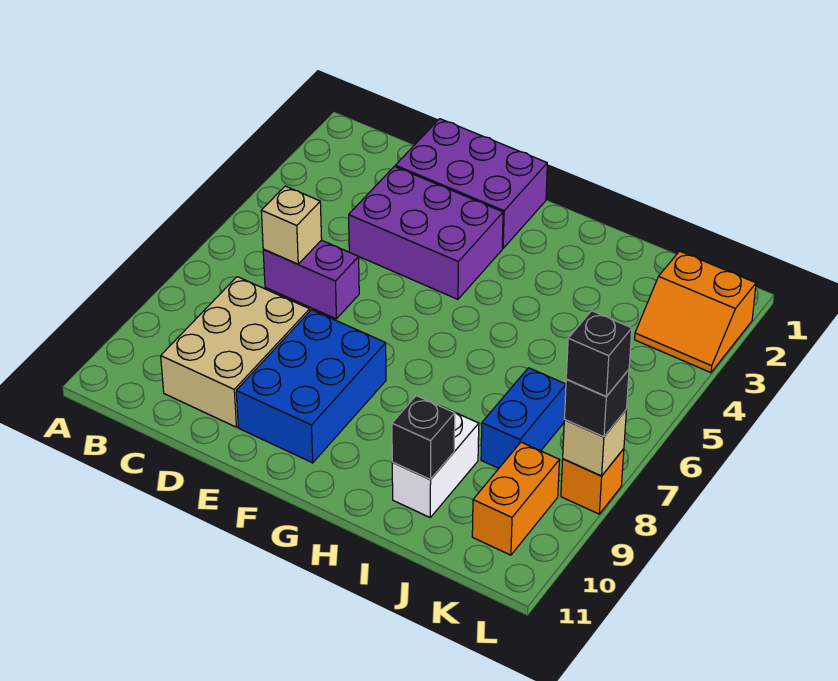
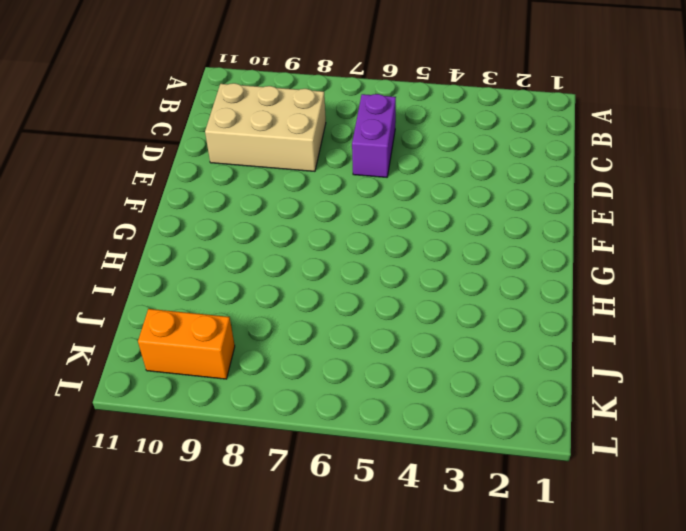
none -> purple brick D1:F2 level 1
none -> purple brick D3:F4 level 1
none -> blue brick E8:F10 level 1

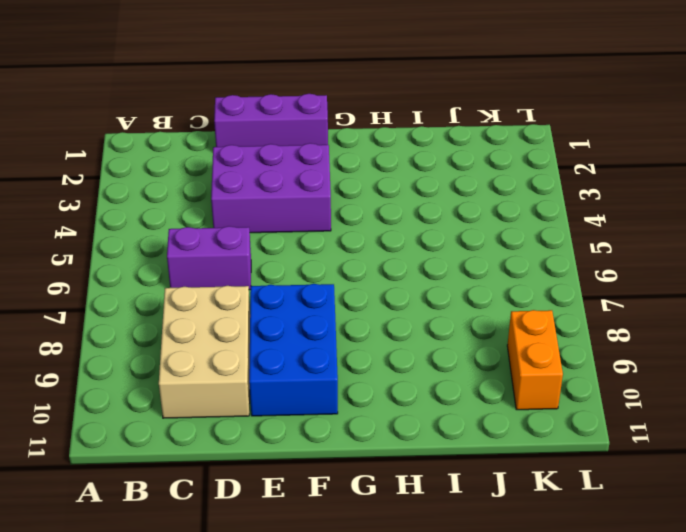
purple brick D1:F1 level 1 -> purple brick D1:F2 level 1
none -> white brick I9:I10 level 1
none -> blue brick J7:J8 level 1
none -> orange slope K2:L3 level 1 top 2

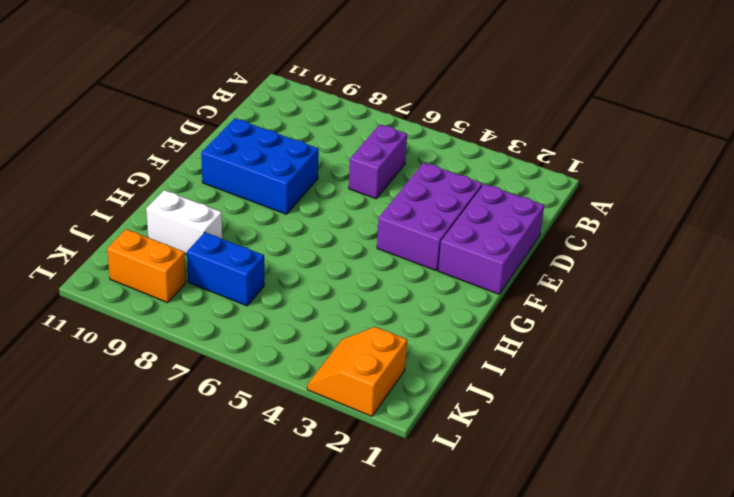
none -> tan brick C8:D10 level 1
none -> orange brick L8 level 1
none -> tan brick C6 level 2

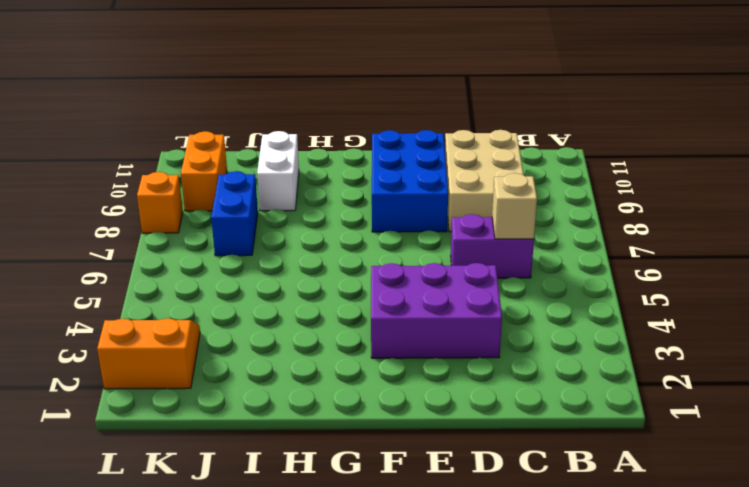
none -> purple brick D1:F2 level 1
none -> black brick I10 level 2
none -> tan brick L8 level 2

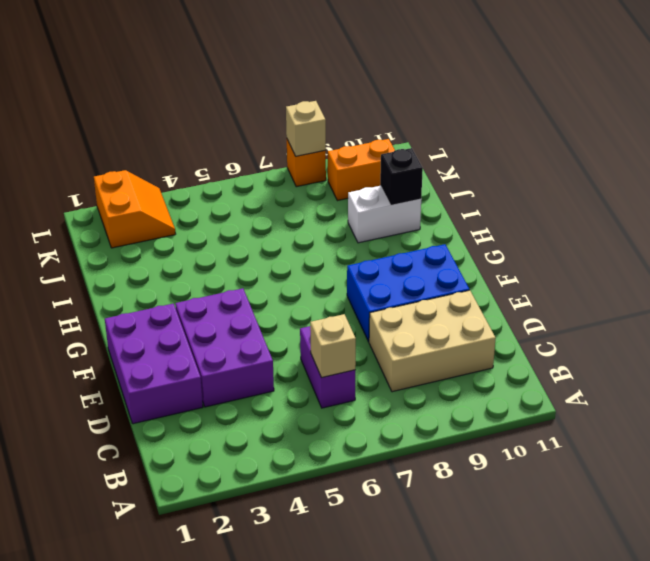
none -> blue brick J7:J8 level 1
none -> black brick L8 level 3
none -> black brick L8 level 4

